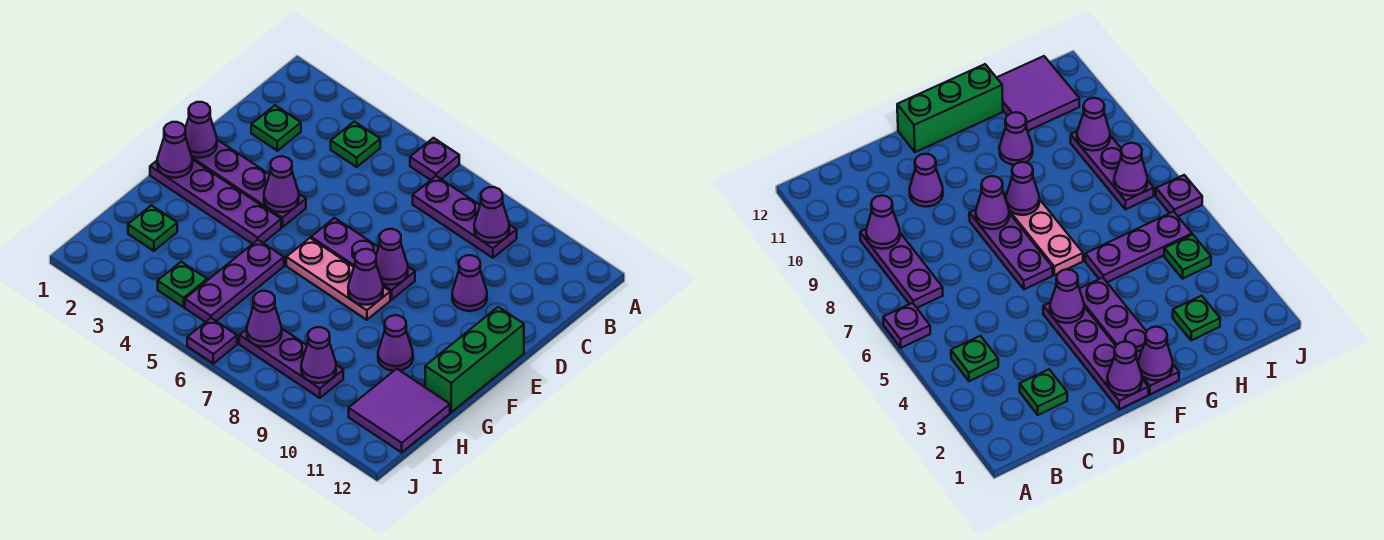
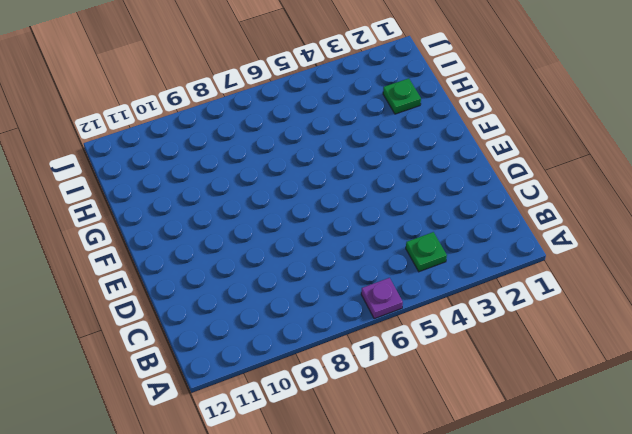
none -> purple plate B7:B9 level 1
none -> green plate C2 level 1
none -> purple cone D10 level 1

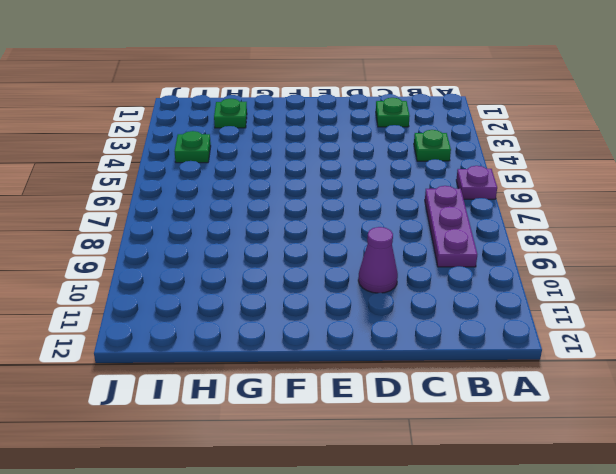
none -> purple plate E1:E4 level 1
none -> purple plate E6:E8 level 1
none -> green brick E12:G12 level 1

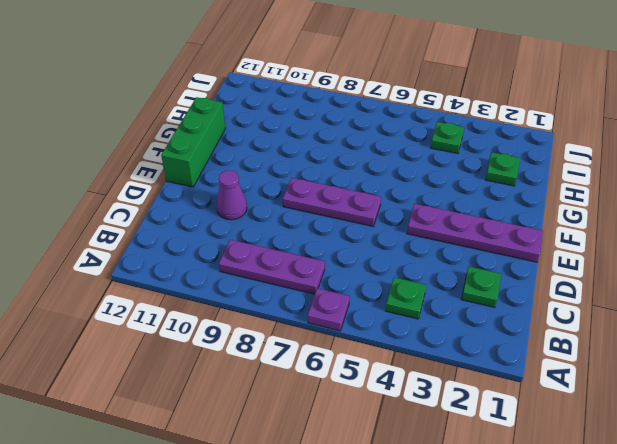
none -> purple plate F1:F4 level 1
none -> pink plate F6:F8 level 1
none -> purple plate G5:I5 level 1

